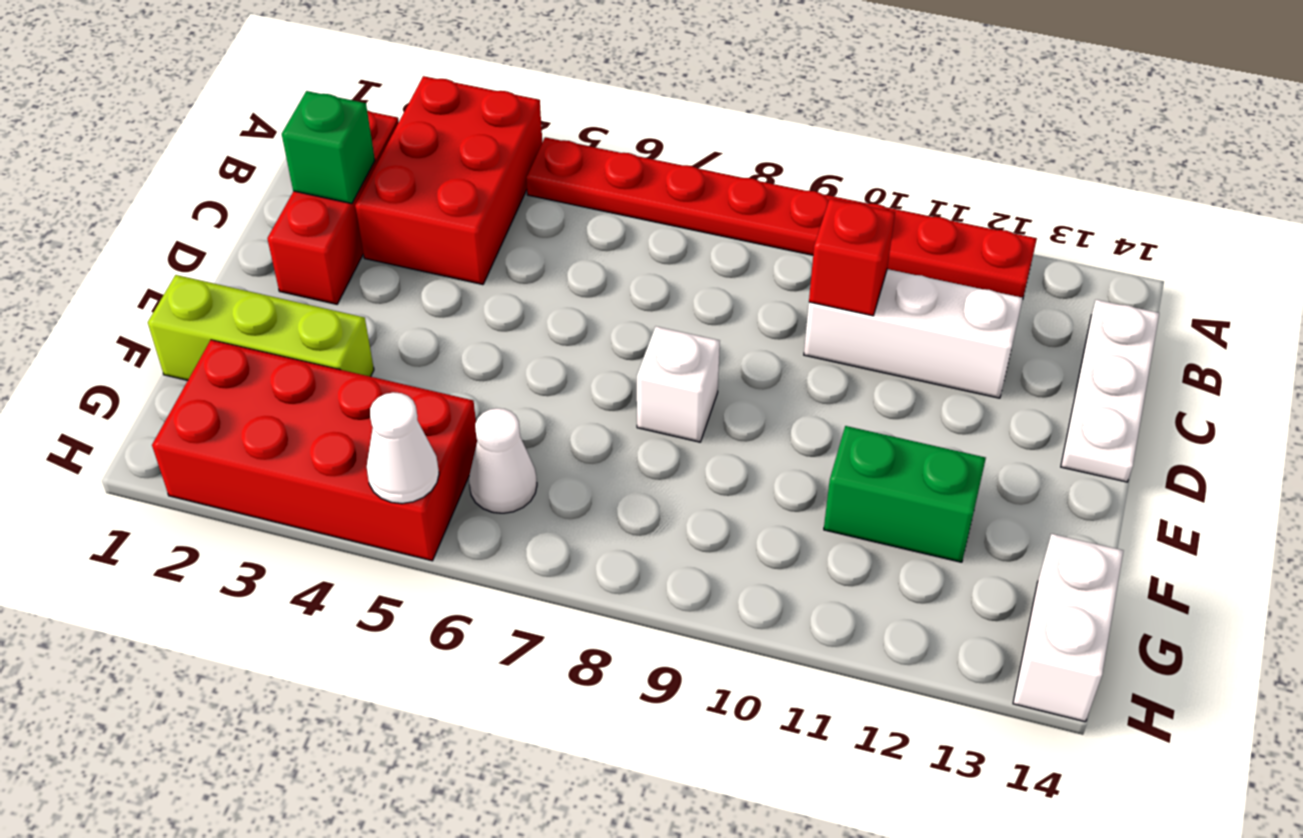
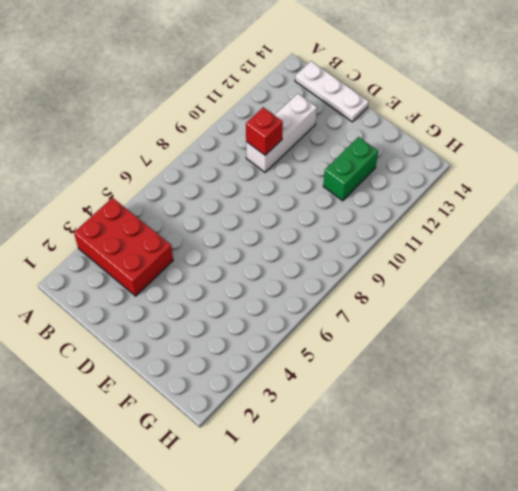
none -> red plate A5:A12 level 1
none -> red brick B2:D2 level 1
none -> white brick E8 level 1

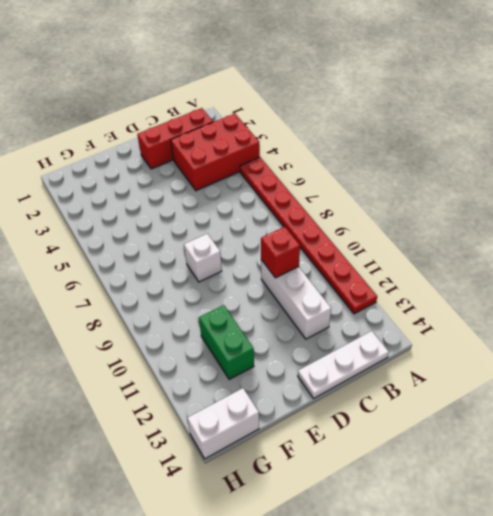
none -> lime brick F1:F3 level 1
none -> red brick G2:H5 level 1
none -> white cone G6 level 1

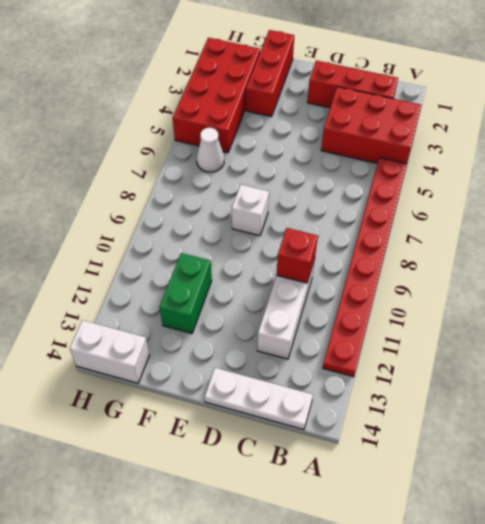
red brick F1:F3 level 1 -> lime brick F1:F3 level 1
none -> green brick C2 level 2
none -> white cone H5 level 2

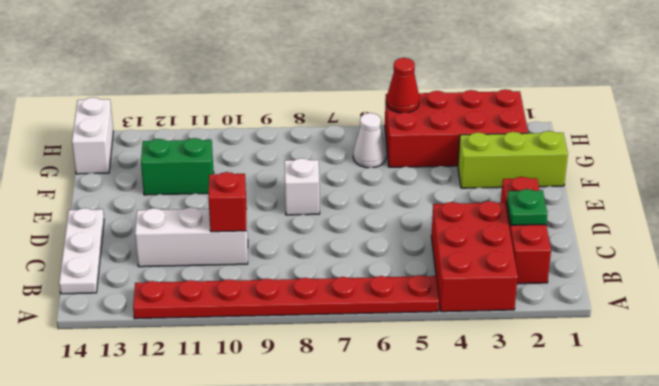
green plate C2 level 2 -> green brick C2 level 2
red cone H5 level 2 -> white cone H5 level 2

